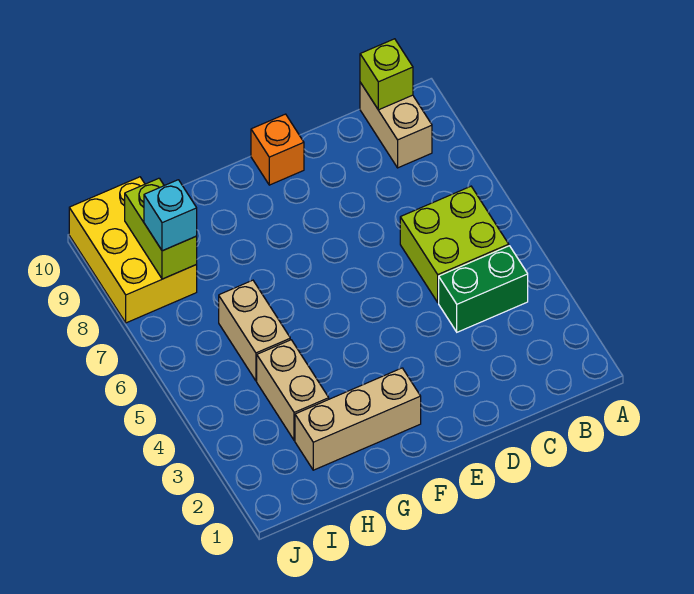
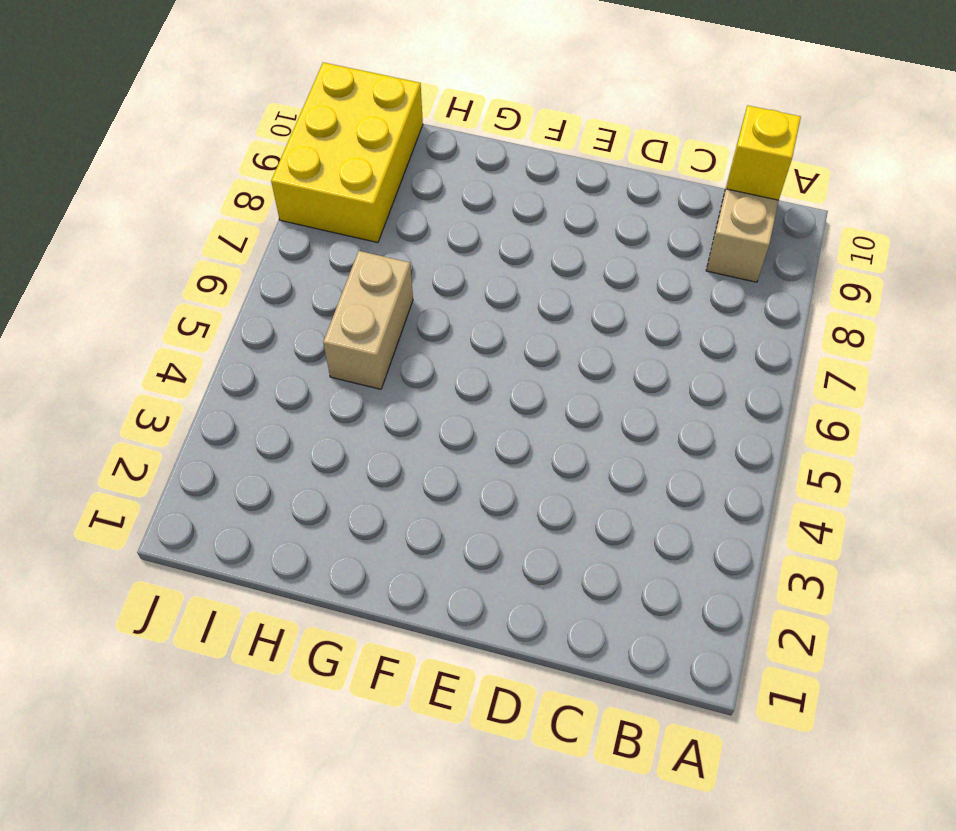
yellow brick B10 level 2 -> lime brick B10 level 2
none -> green brick B4:C4 level 1
none -> lime brick B5:C6 level 1

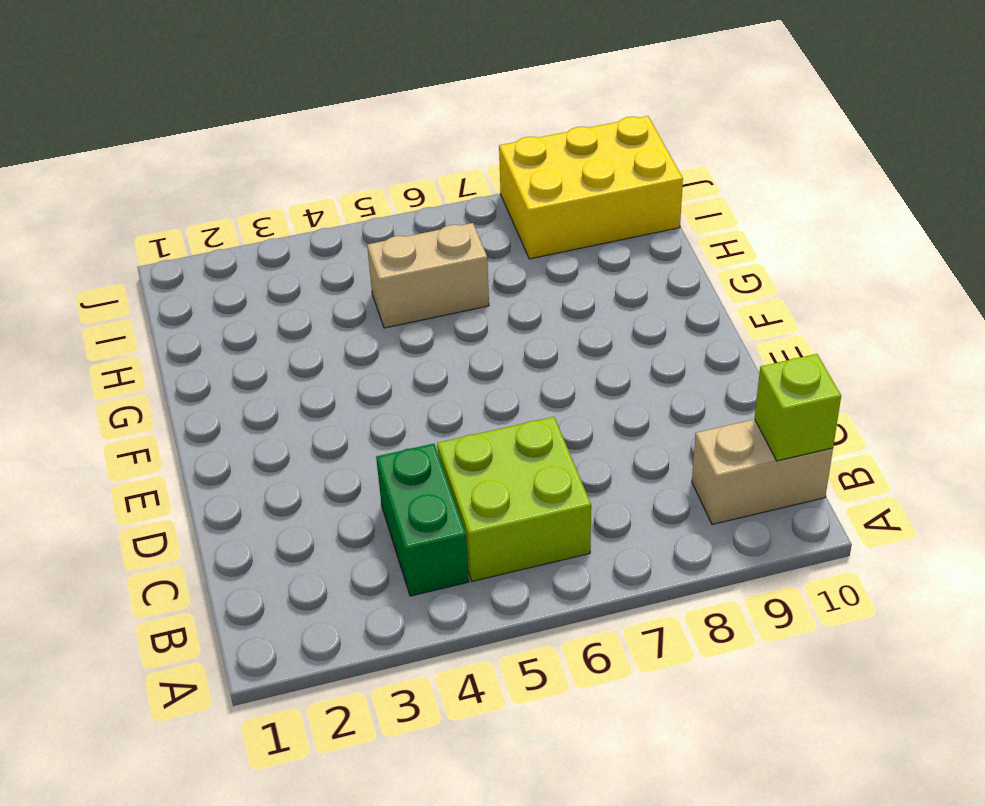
none -> orange brick E10 level 1
none -> tan brick F2:H2 level 1

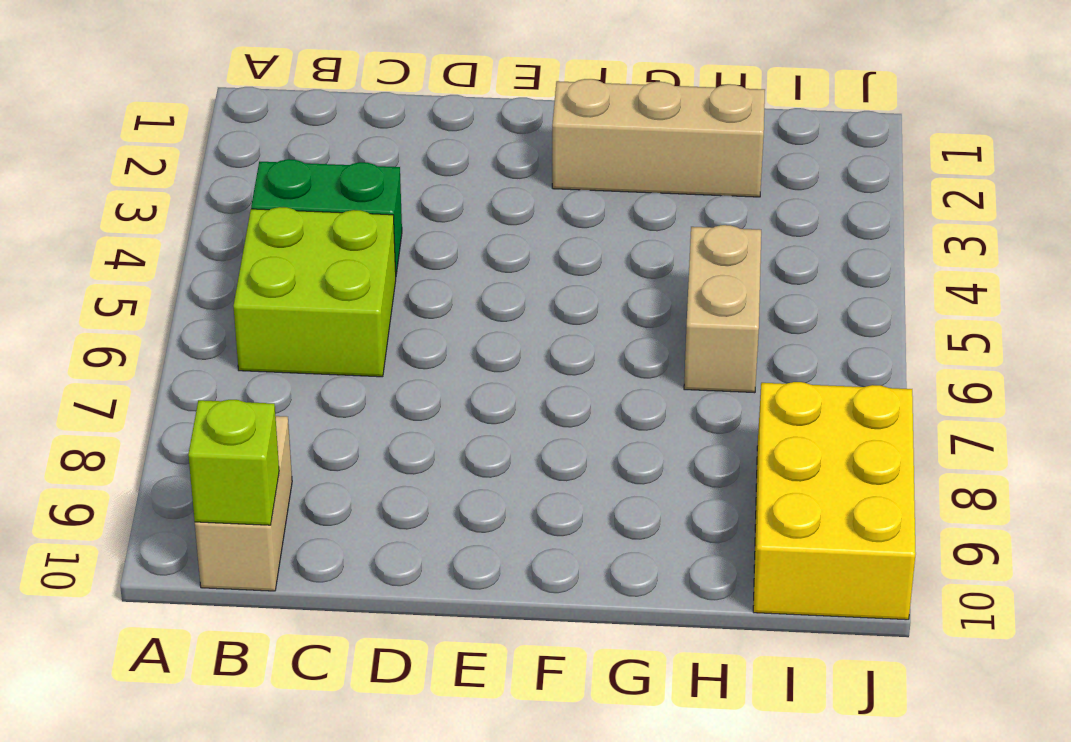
none -> orange brick E10 level 1
none -> tan brick H3:H4 level 1

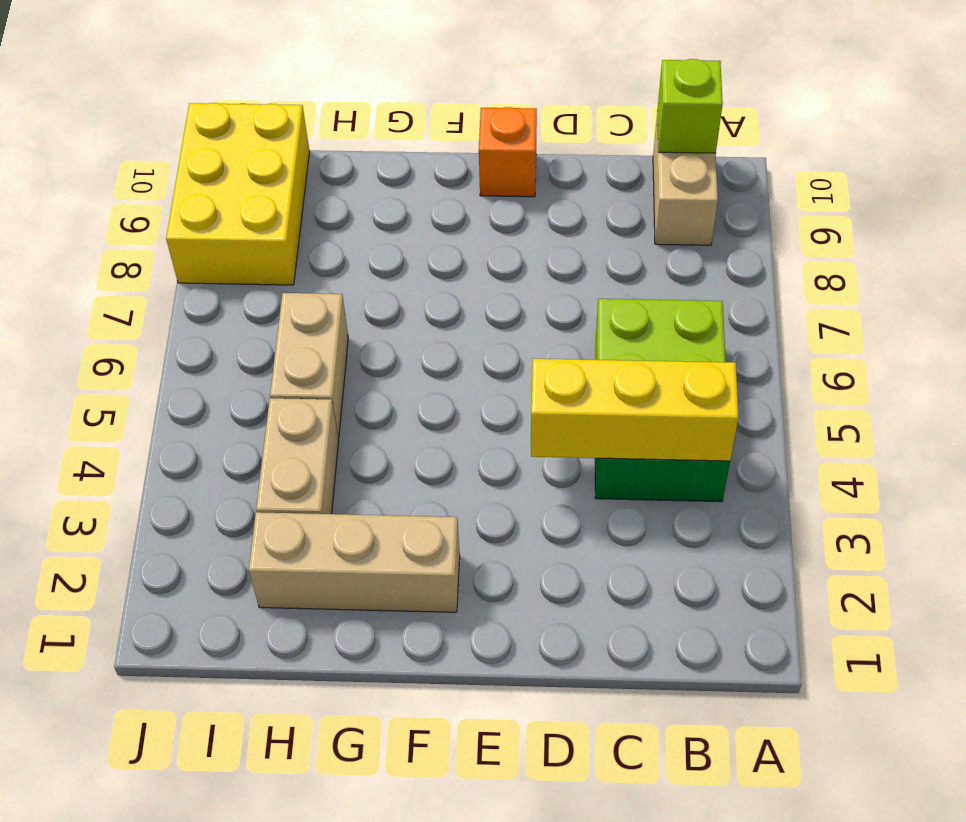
yellow brick B4:D4 level 2 -> none
none -> lime brick I8:I9 level 2
none -> cyan brick I8 level 3

